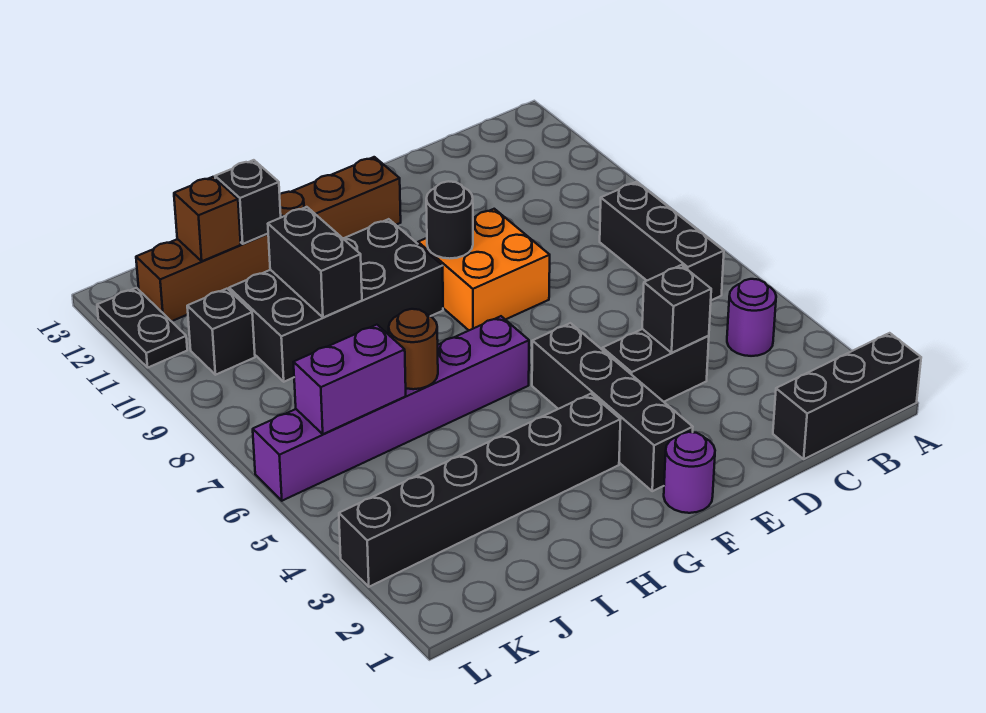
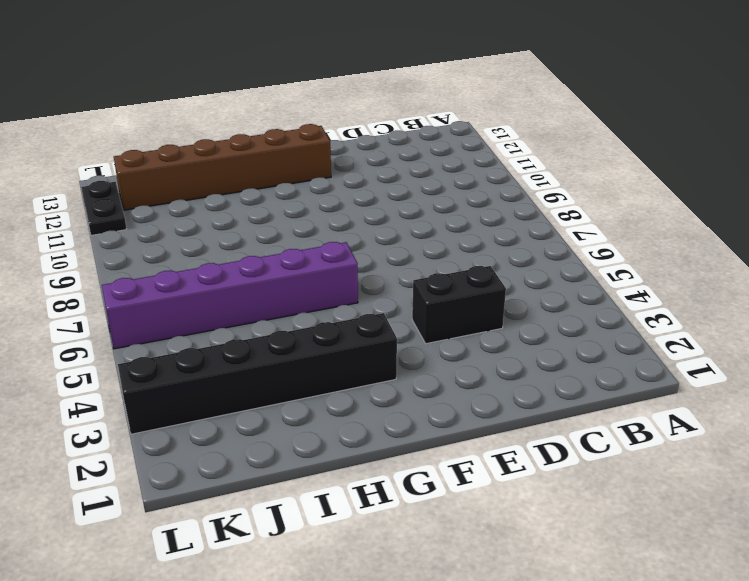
none -> black brick A1:C1 level 1
none -> purple round brick B4 level 1
none -> black brick B6:B8 level 1

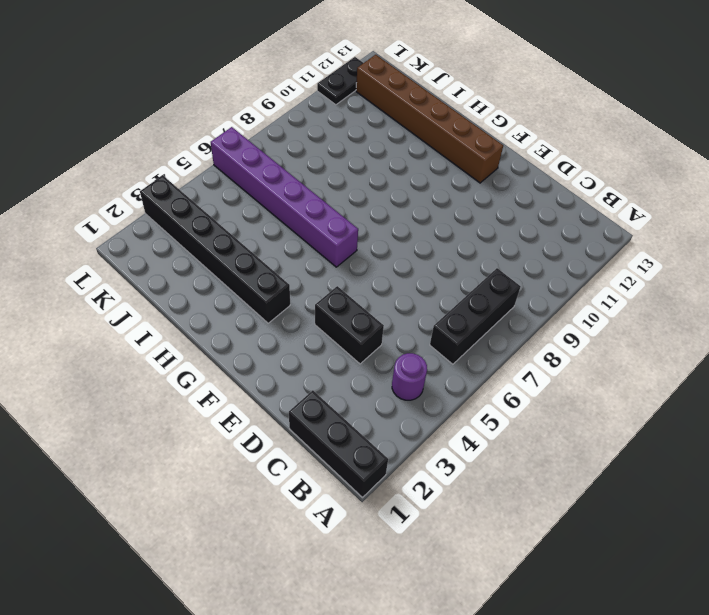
none -> orange brick E8:F9 level 1
none -> purple round brick F1 level 1
none -> black brick F2:F5 level 1

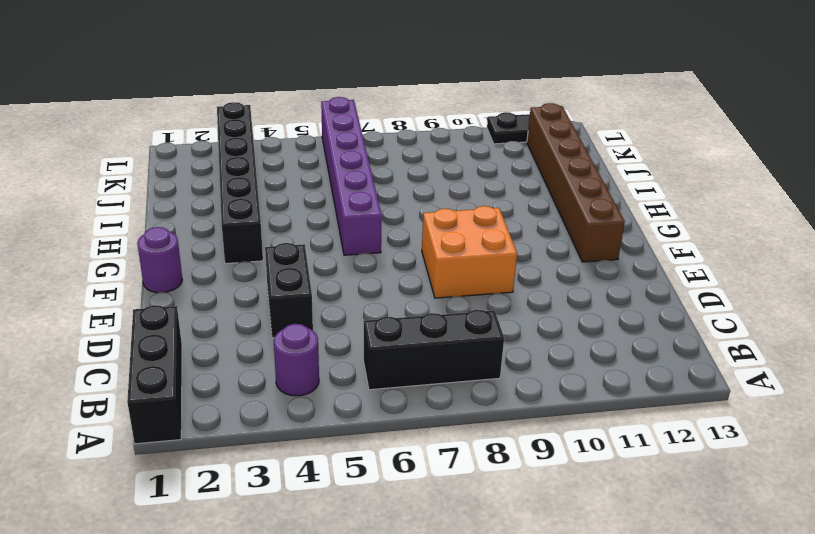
none -> black brick F2:F5 level 1
none -> black brick G9:J10 level 1
none -> black brick K10 level 1

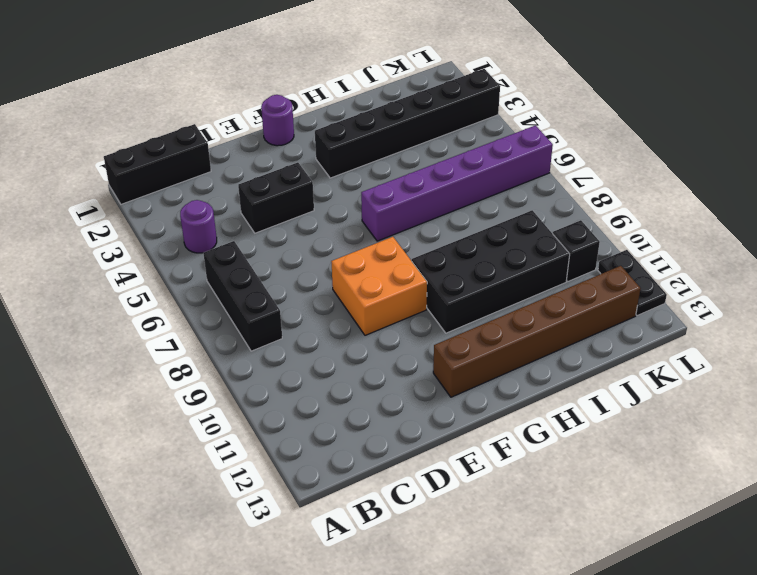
none -> black brick F2:F5 level 1
none -> black brick D4 level 2
none -> black round brick F9 level 2

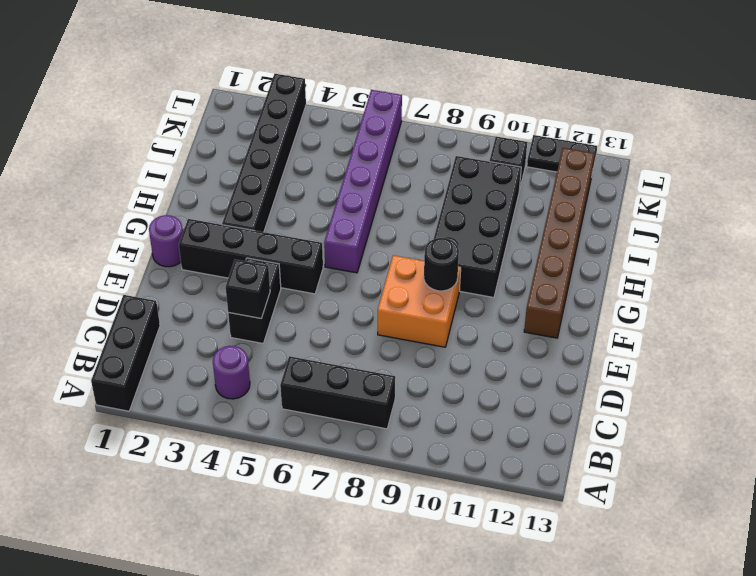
none -> brown round brick I6 level 2
none -> black brick I9:I10 level 2
none -> black brick I12 level 2

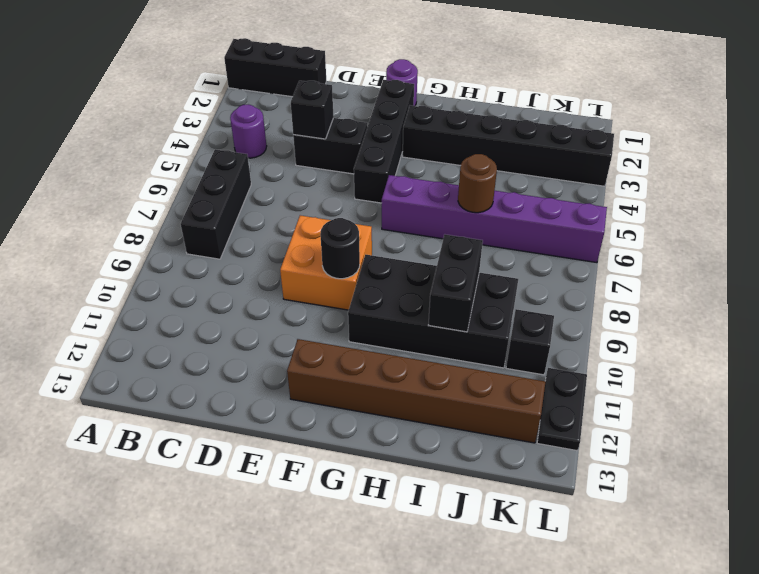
none -> black brick I12 level 2
none -> purple brick J6:K6 level 2
none -> brown brick J12 level 2

